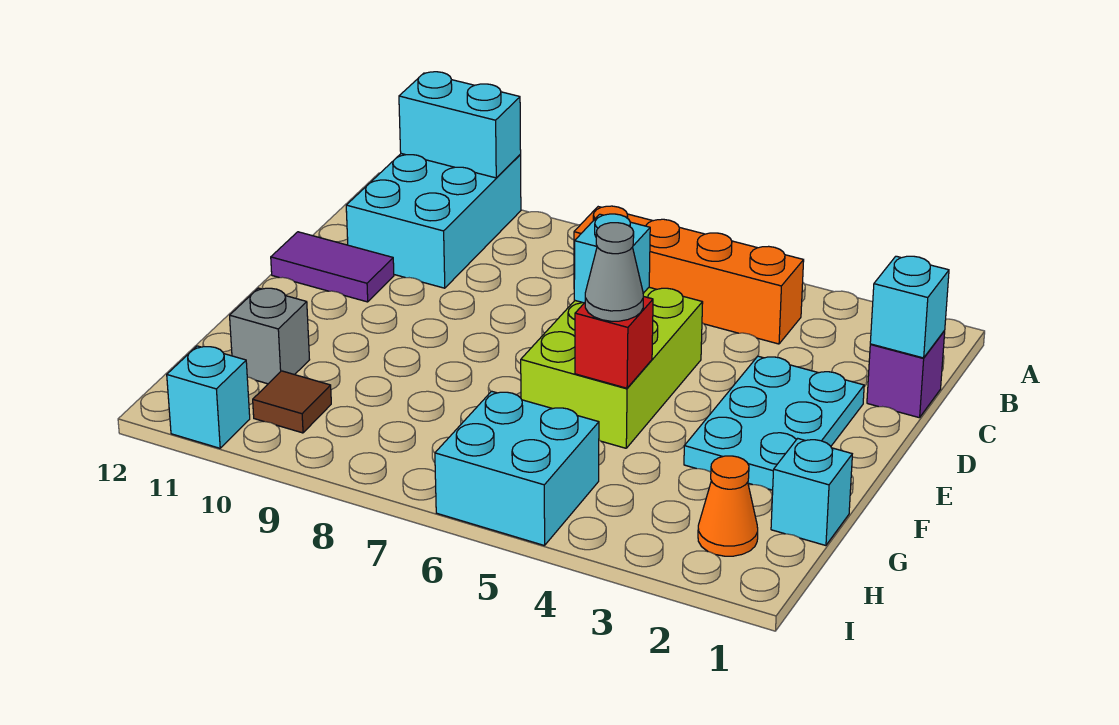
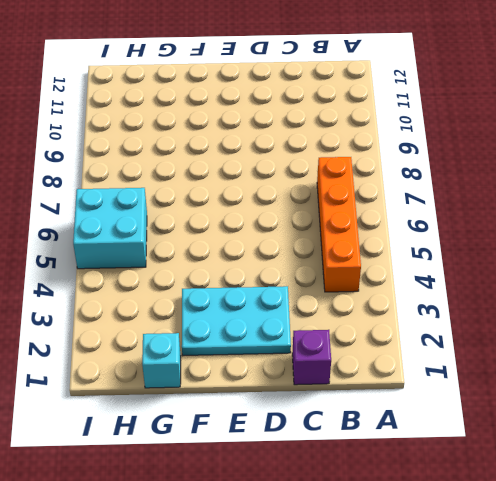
none -> cyan brick A10:C11 level 1
none -> lime brick D5:F6 level 1
none -> purple tile D11:D12 level 1

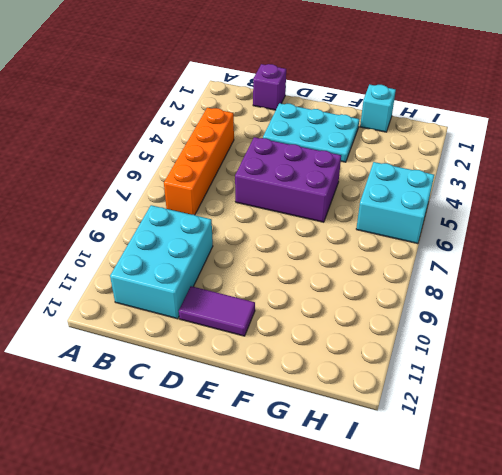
cyan brick B9:C11 level 1 -> cyan brick A10:C11 level 1
purple brick D5:F6 level 1 -> lime brick D5:F6 level 1
purple tile D11:E11 level 1 -> purple tile D11:D12 level 1
none -> grey brick G11 level 1
none -> orange cone H2 level 1
none -> brown tile H10 level 1

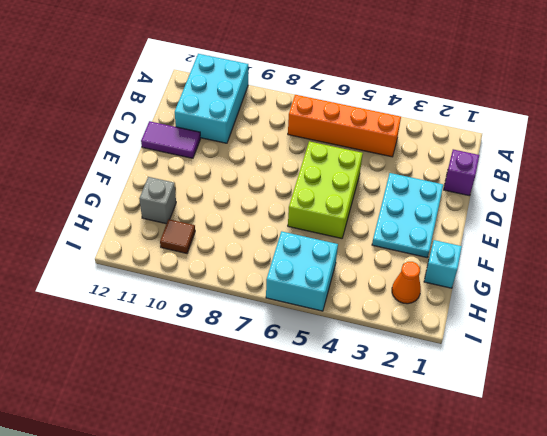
none -> cyan brick I11 level 1
none -> cyan brick A10:A11 level 2
none -> cyan brick C1 level 2

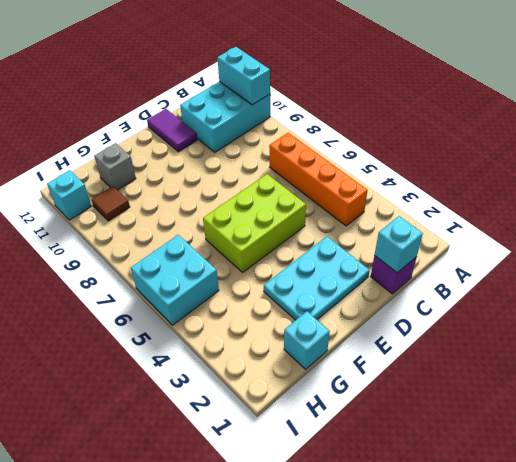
none -> orange cone H2 level 1
none -> cyan brick D6 level 2
none -> red brick F5 level 2

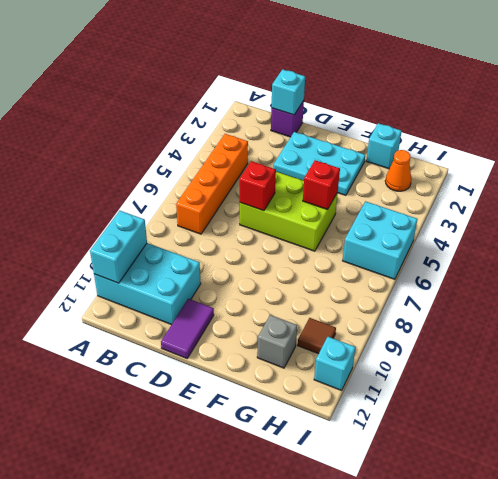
red brick D6 level 2 -> cyan brick D6 level 2
none -> grey cone F5 level 3

